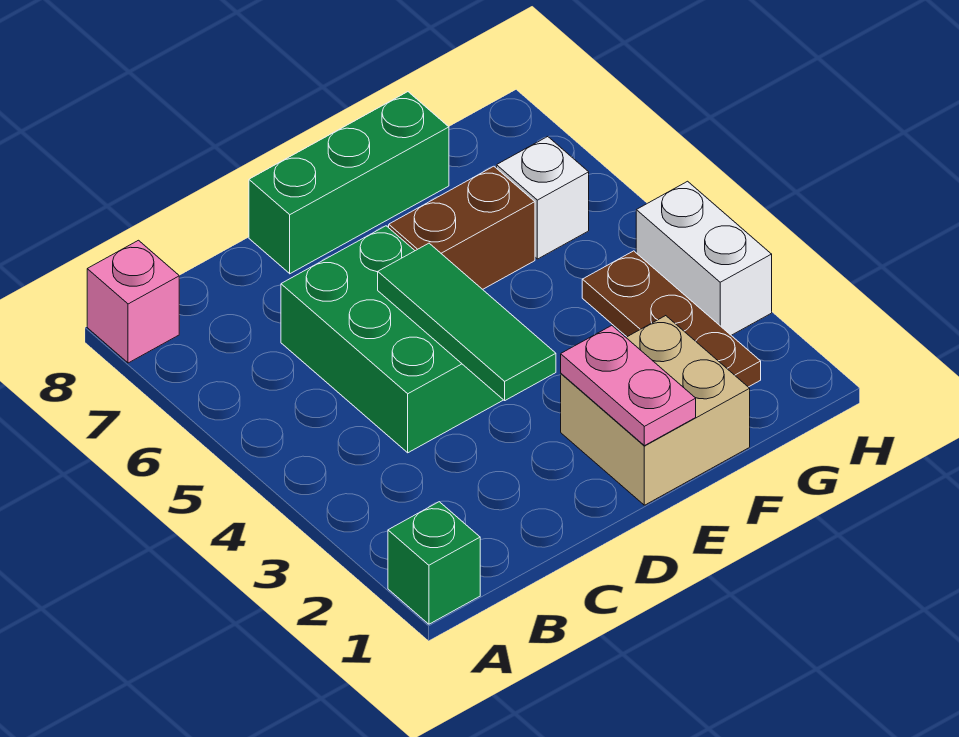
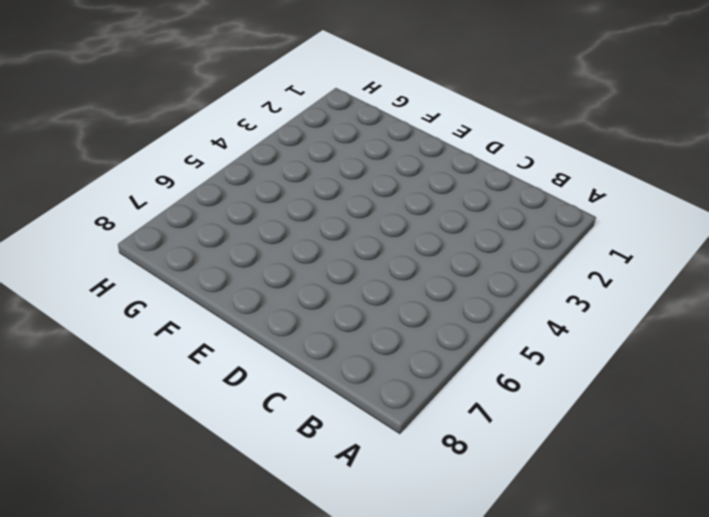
none -> green brick A1 level 1
none -> pink brick A8 level 1

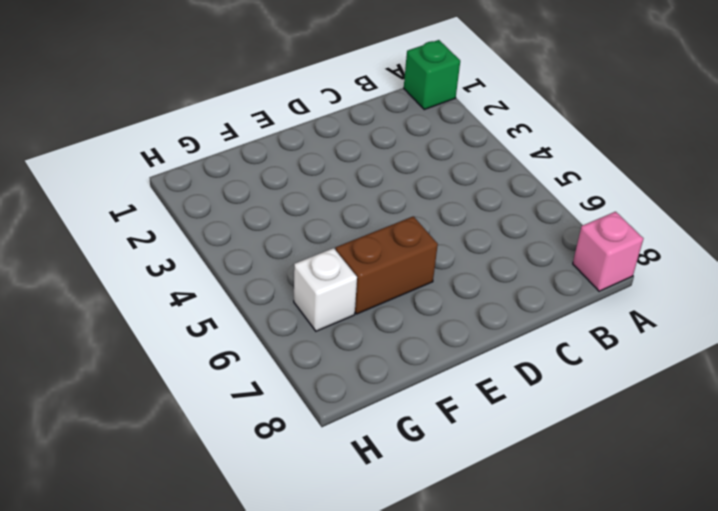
none -> green brick C4:D6 level 1
none -> green brick D8:F8 level 1

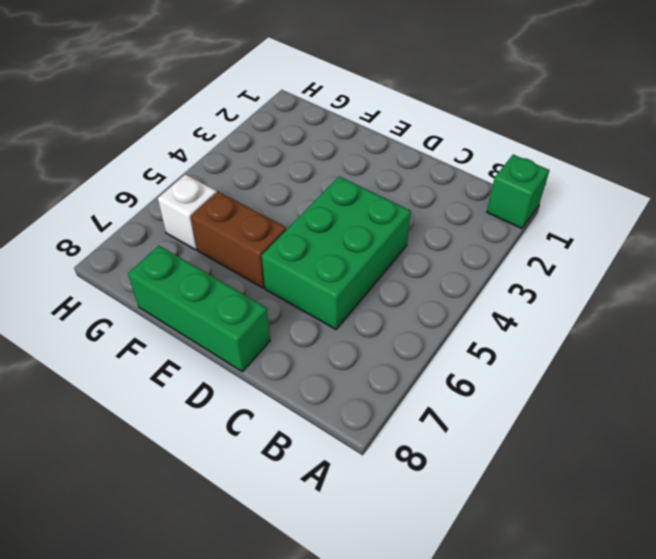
none -> pink brick A8 level 1
none -> tan brick E1:F2 level 1

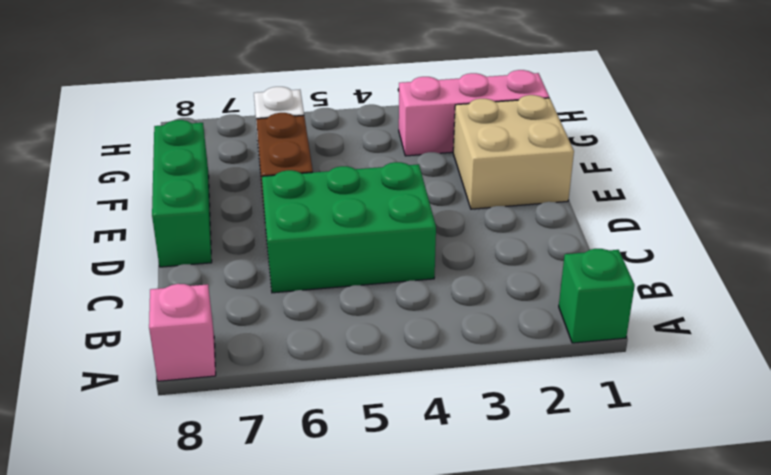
pink brick G1:G3 level 1 -> brown plate G2:G4 level 1
none -> white brick H3:H4 level 1
none -> green tile D3:D5 level 2

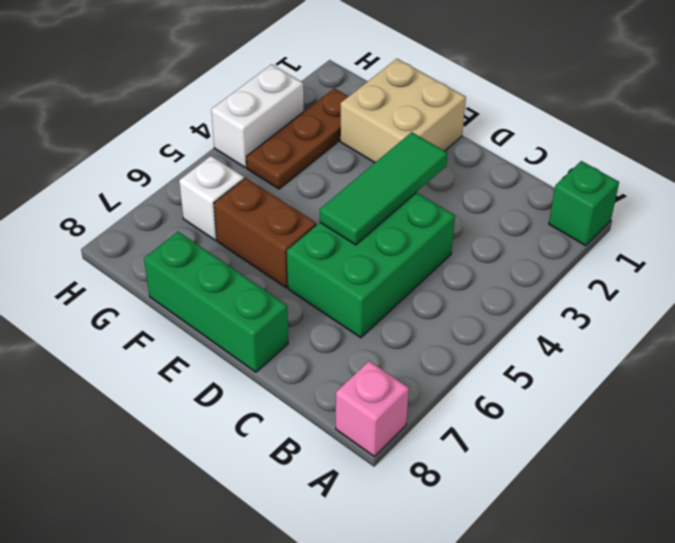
none -> pink plate E1:E2 level 2

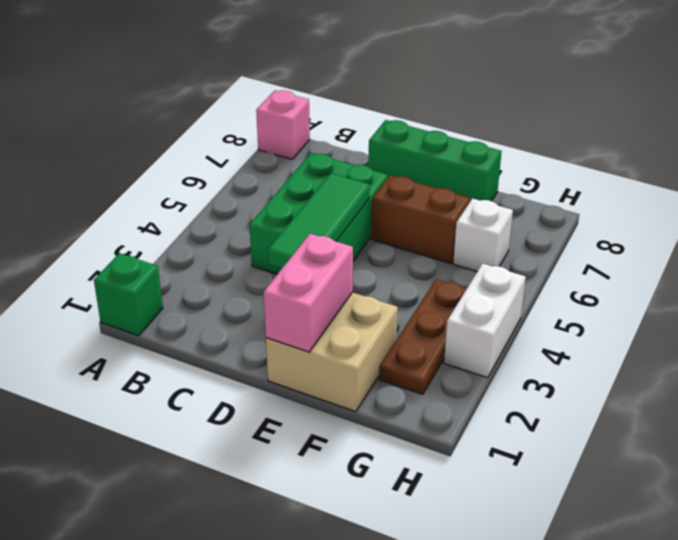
pink brick E1:E2 level 2 -> pink plate E1:E2 level 2

